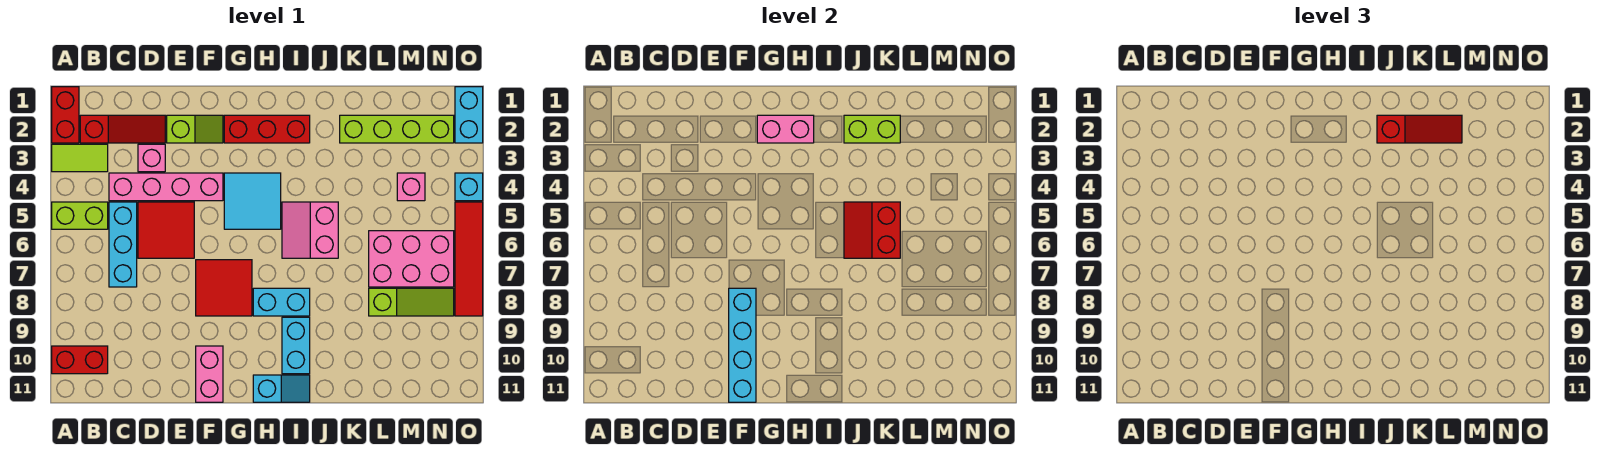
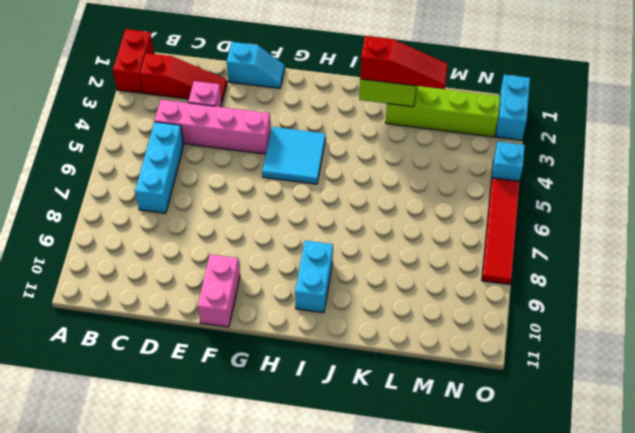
cyan slope E1:F1 level 1 top E -> cyan slope H11:I11 level 1 top H
none -> lime tile A3:B3 level 1
none -> lime brick A5:B5 level 1
none -> red brick A10:B10 level 1
none -> red tile D5:E6 level 1

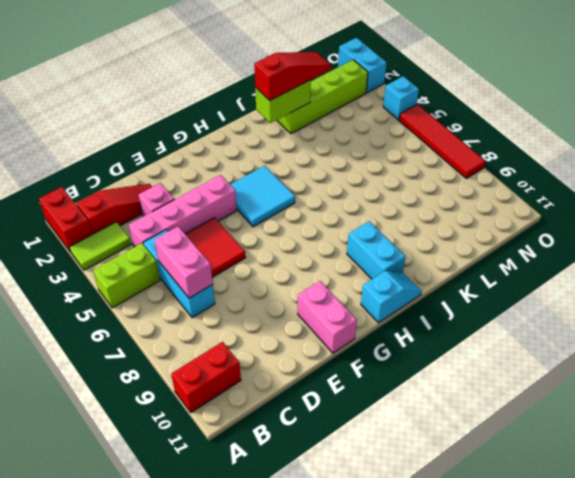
pink brick C6:C7 level 2 -> pink brick G2:H2 level 2
none -> lime slope E2:F2 level 1 top E
none -> red tile F7:G8 level 1
none -> red brick G2:I2 level 1
none -> cyan brick H8:I8 level 1

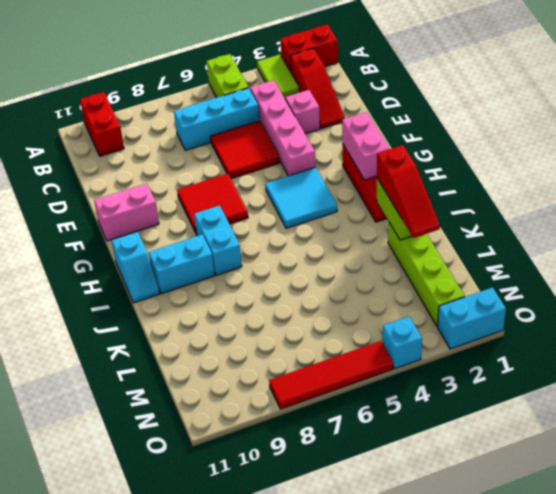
none -> lime slope E2:F2 level 1 top E
none -> pink slope I5:J6 level 1 top J
none -> pink brick L6:N7 level 1
none -> lime slope L8:N8 level 1 top L

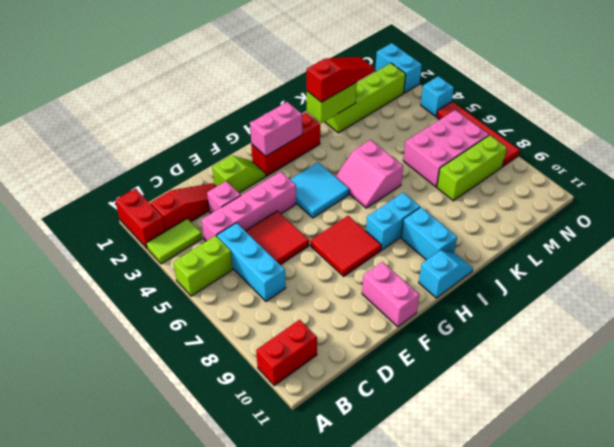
lime brick L8:N8 level 1 -> lime slope L8:N8 level 1 top L
none -> pink brick M4 level 1
none -> cyan brick F8:F11 level 2
none -> red slope J5:K6 level 2 top K

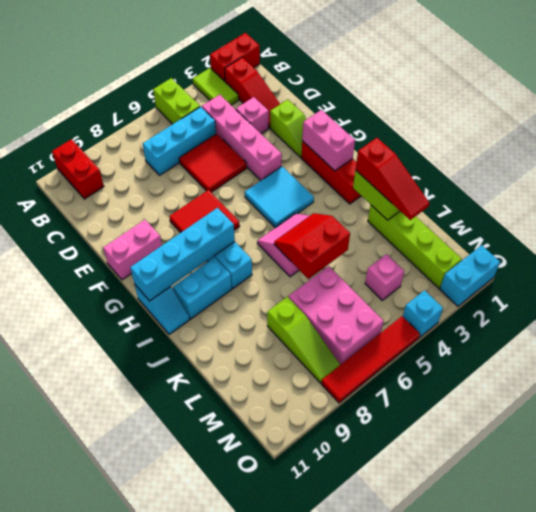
cyan brick H8:H11 level 2 -> cyan brick F8:F11 level 2

